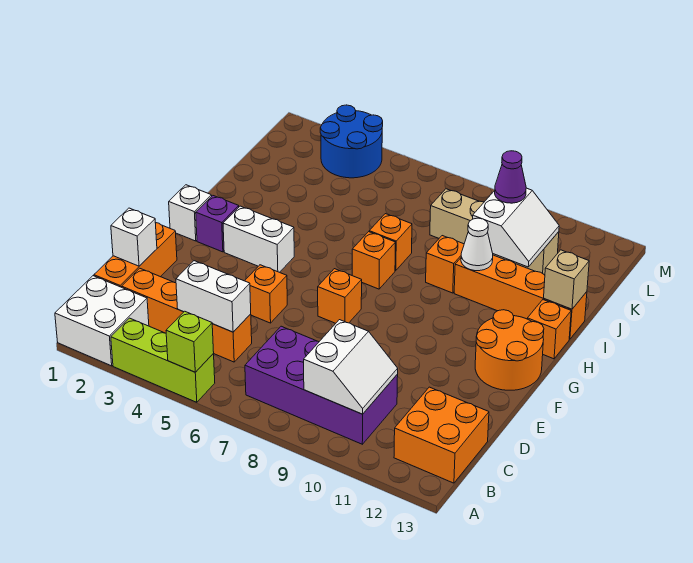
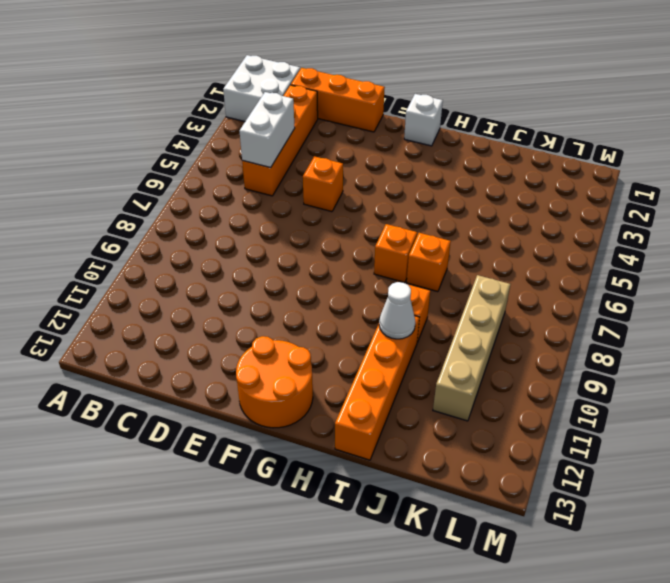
none -> lime brick A3:A5 level 1
none -> purple brick B7:C10 level 1
none -> orange brick B12:C13 level 1

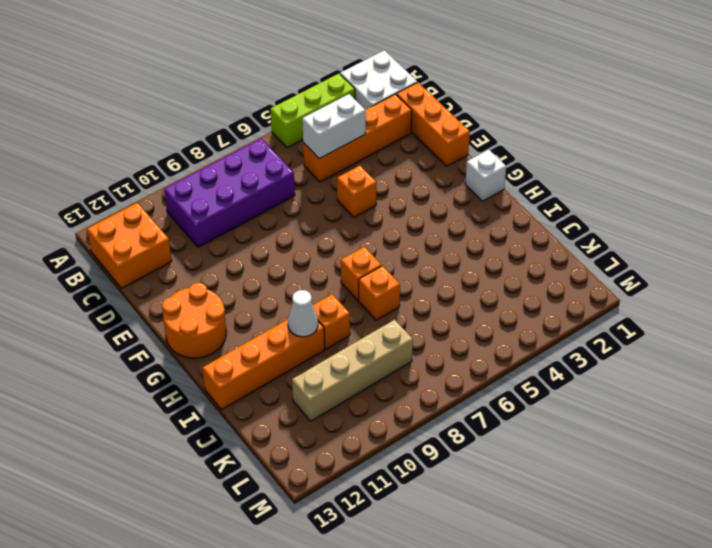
none -> orange brick F7 level 1
none -> purple brick G2 level 1
none -> white brick G3:G4 level 1

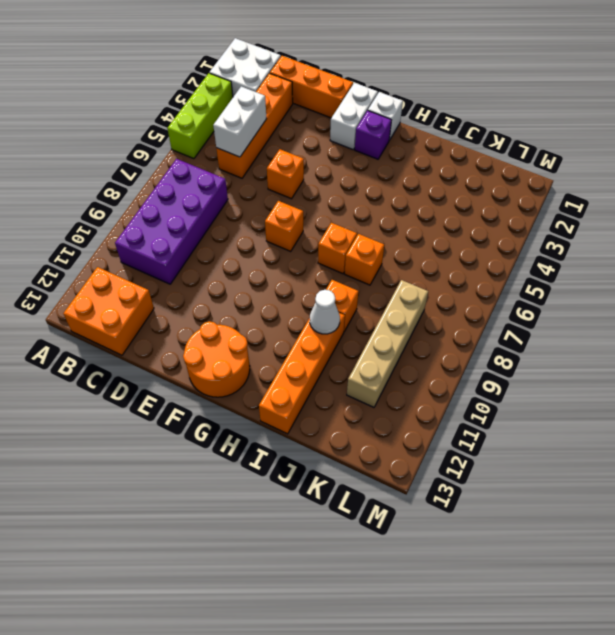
white brick F1:F2 level 1 -> white brick G3:G4 level 1
none -> orange brick H13 level 1
none -> blue round brick L3:M4 level 1
none -> lime brick A5 level 2

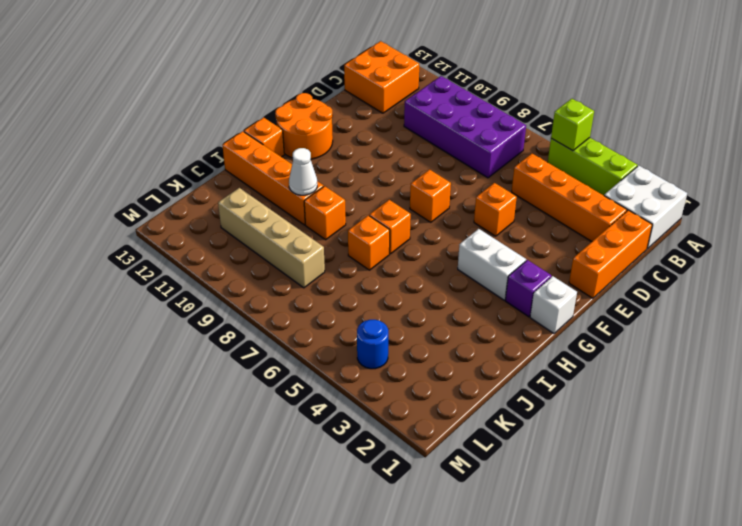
blue round brick L4 level 1 -> blue round brick L3:M4 level 1
none -> white slope B9:C10 level 2 top 9
none -> white brick C4:C5 level 2
none -> white brick D1 level 2

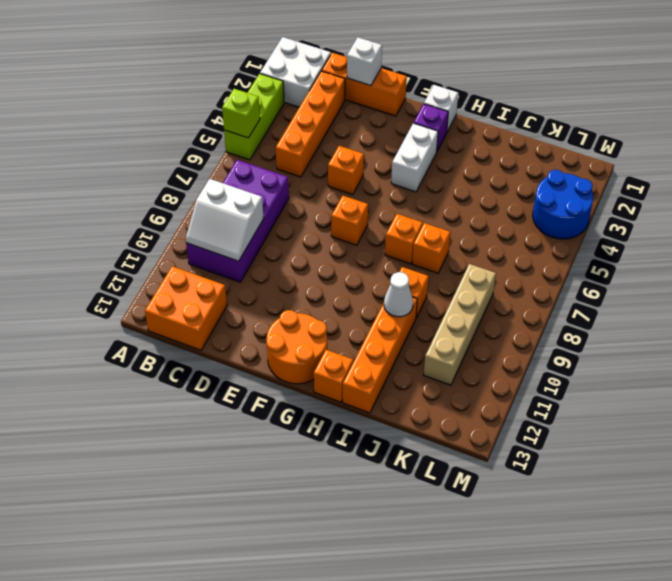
none -> white brick C4:C5 level 2
none -> tan brick I13 level 2
none -> white slope J10:K11 level 2 top 10

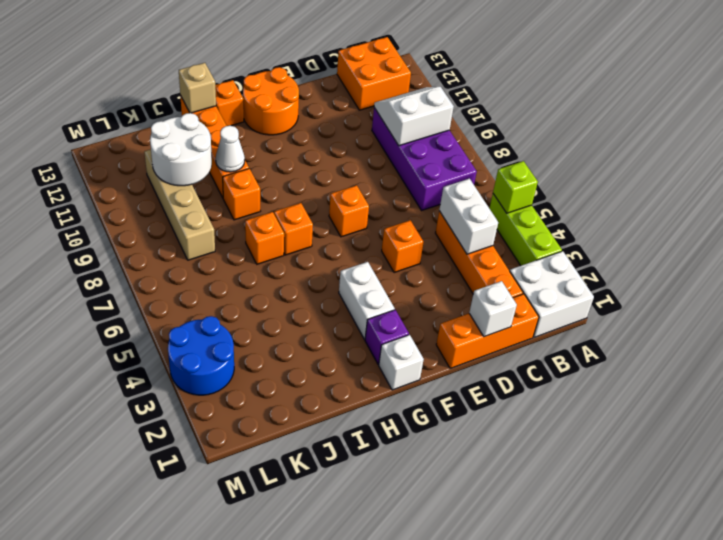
white round brick J10:K11 level 2 -> white slope J10:K11 level 2 top 10
none -> purple cone K10 level 3

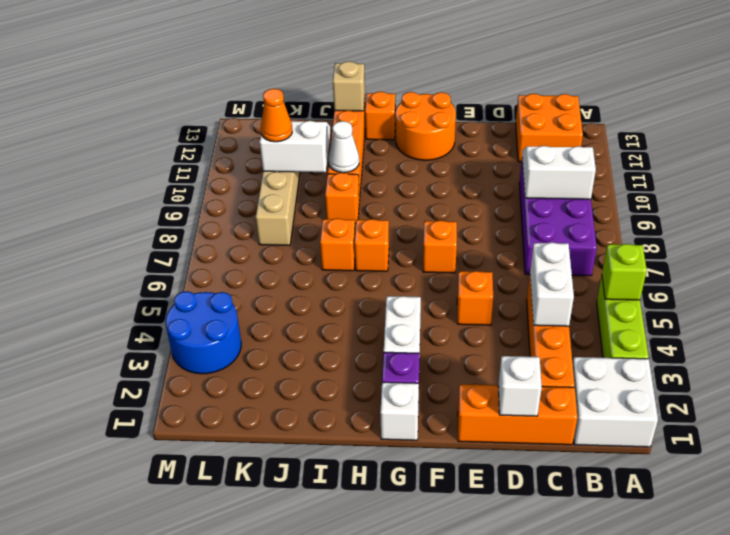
orange cone K10 level 3 -> purple cone K10 level 3

